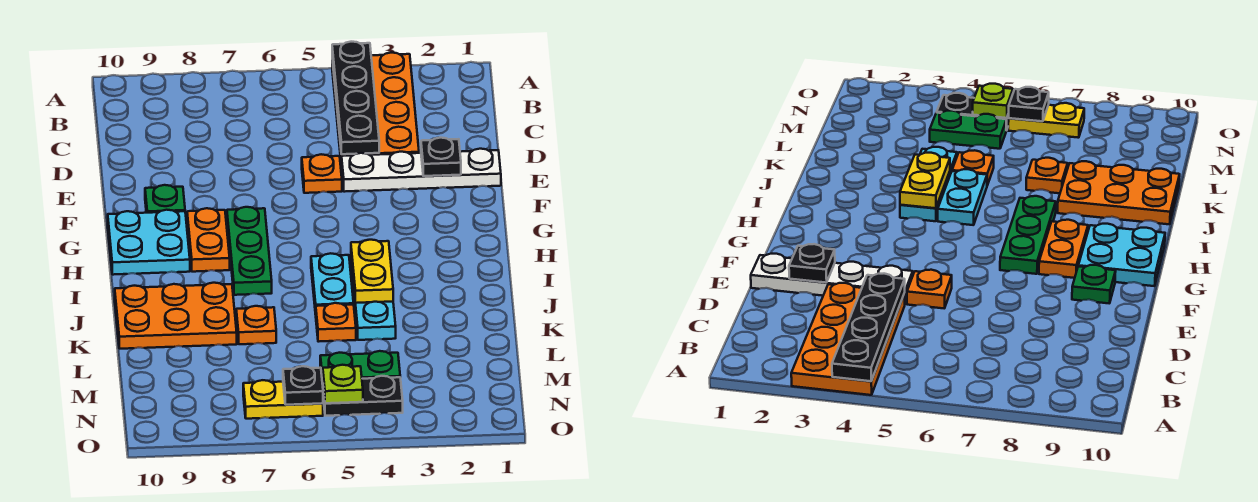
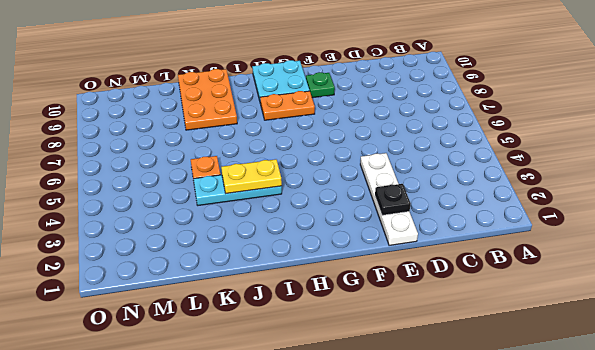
none -> orange plate A3:D4 level 1
none -> orange plate E5 level 1
none -> green plate G7:I7 level 1

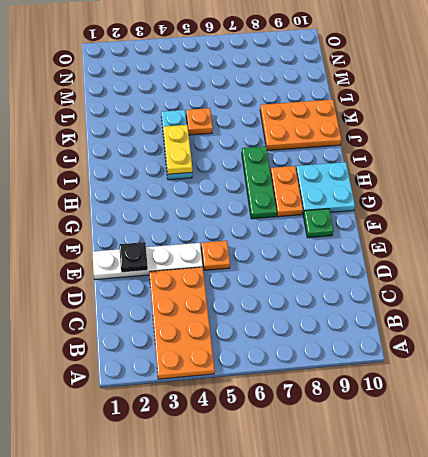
none -> cyan plate I5:J5 level 1
none -> orange plate K7 level 1
none -> green plate M4:M5 level 1

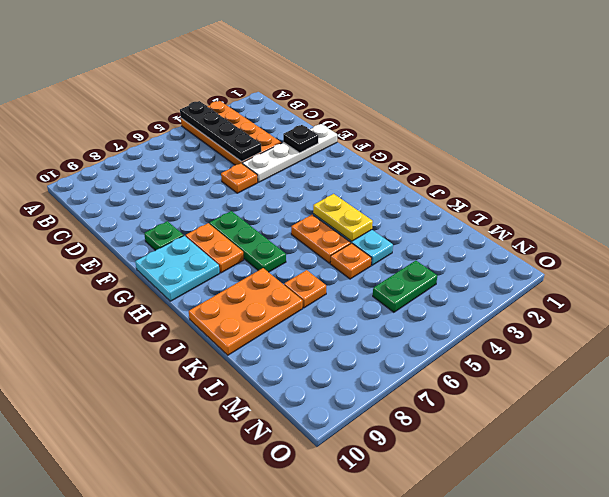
orange plate I5:J5 level 1 -> cyan plate I5:J5 level 1
none -> black plate N4:N5 level 1
none -> yellow plate N6:N7 level 1
none -> lime plate N5 level 2

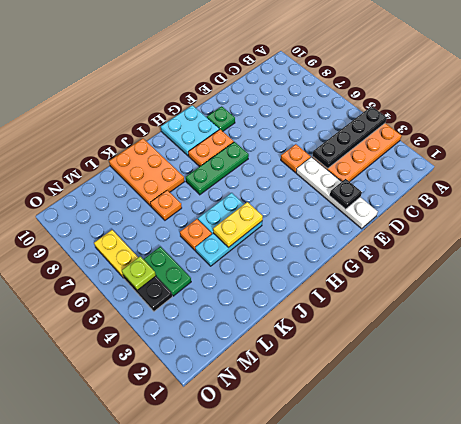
none -> black plate N6 level 2

